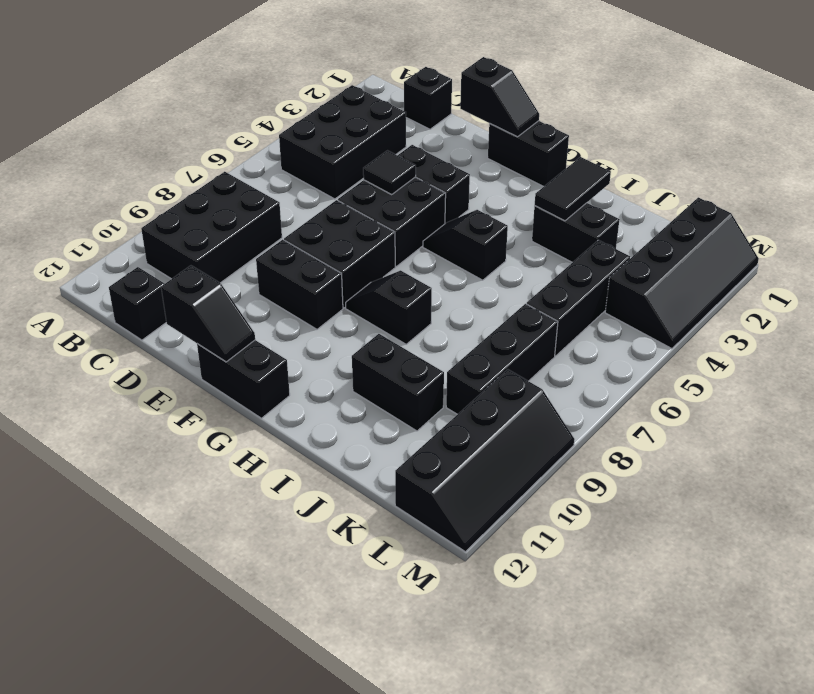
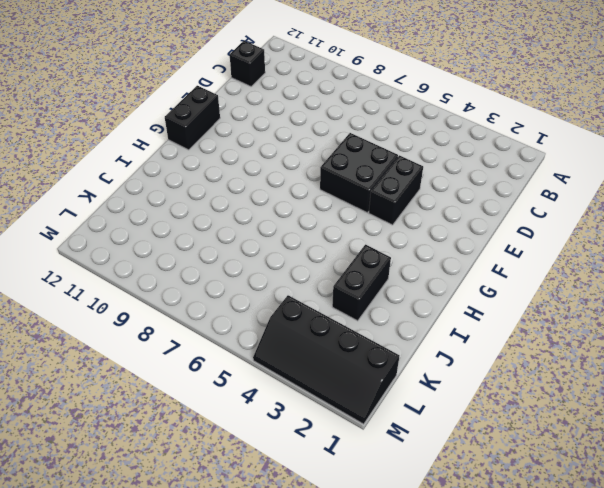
none -> black brick B3:C5 level 1
none -> black brick B8:C10 level 1
none -> black brick C1 level 1

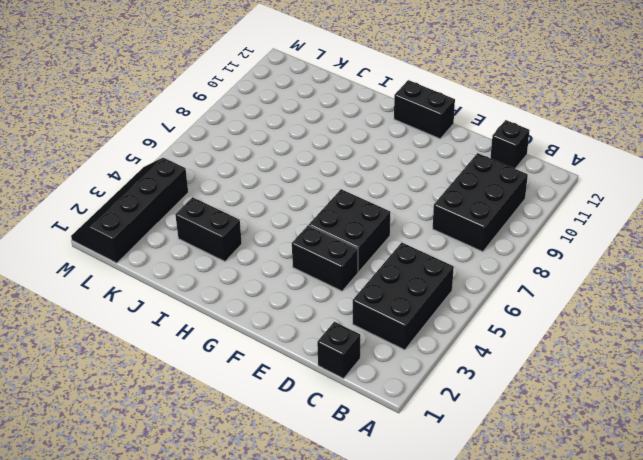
none -> black brick E7:F8 level 1
none -> black brick E9:F9 level 1
none -> black brick F1:G1 level 1

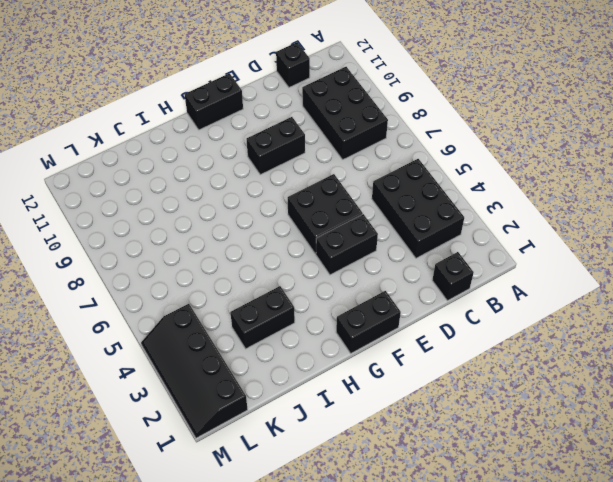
none -> black brick E7:F8 level 1
none -> black slope G5:H5 level 1 top H
none -> black slope G8:H8 level 1 top H

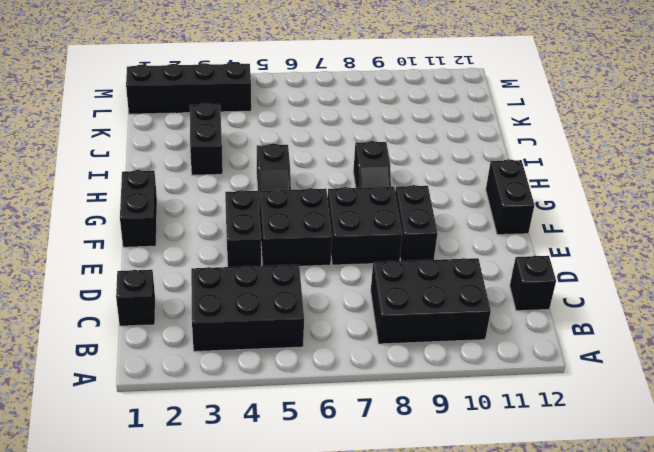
none -> black brick I10:J10 level 1
none -> black brick K4:K6 level 1
none -> black brick K7:K9 level 1

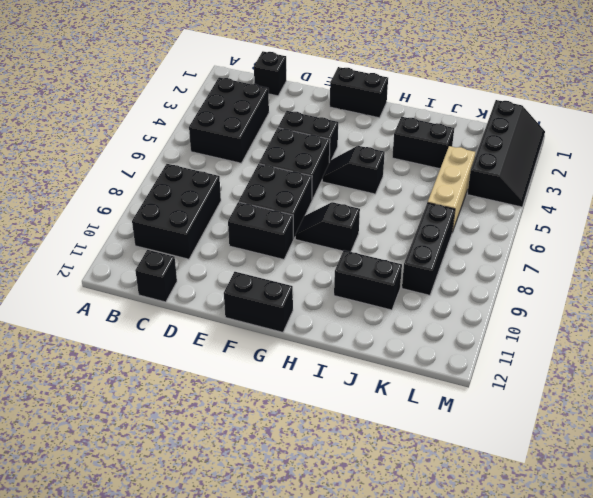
tan brick K4:K6 level 1 -> black brick K4:K6 level 1
none -> black slope L9:M12 level 1 top L
none -> black slope E1:F1 level 2 top E
none -> black tile E5 level 2

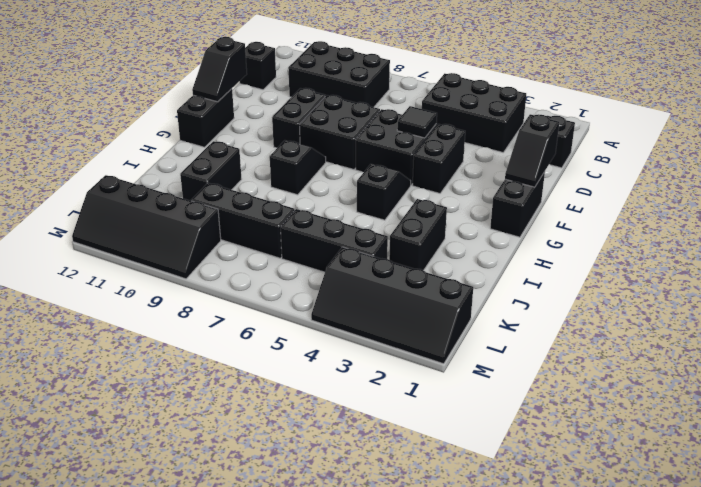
none -> black tile I2:I3 level 2

